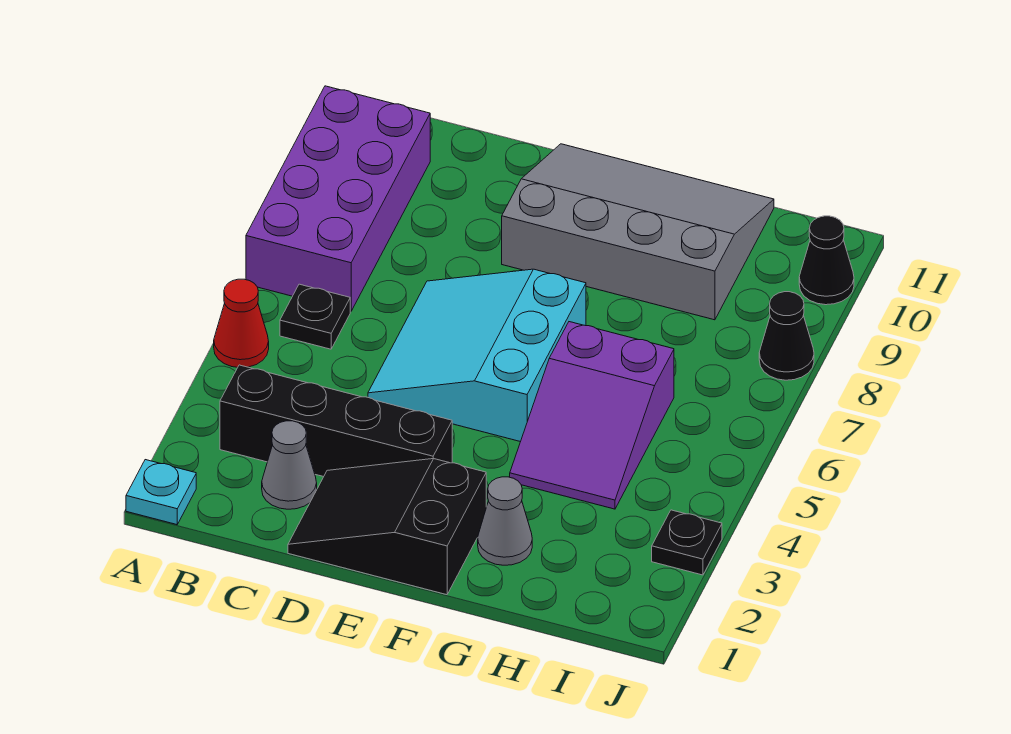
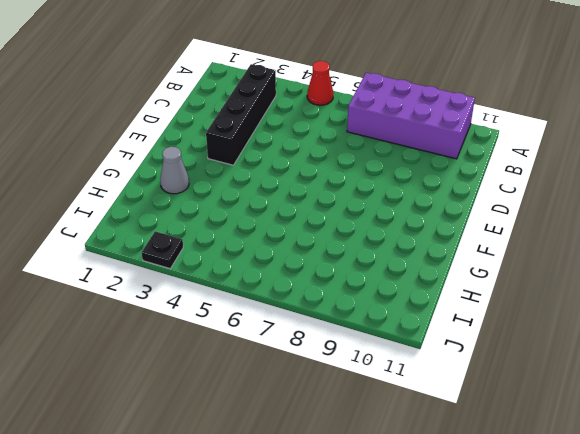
none -> cyan plate A1 level 1
none -> black plate B6 level 1
none -> grey cone C2 level 1

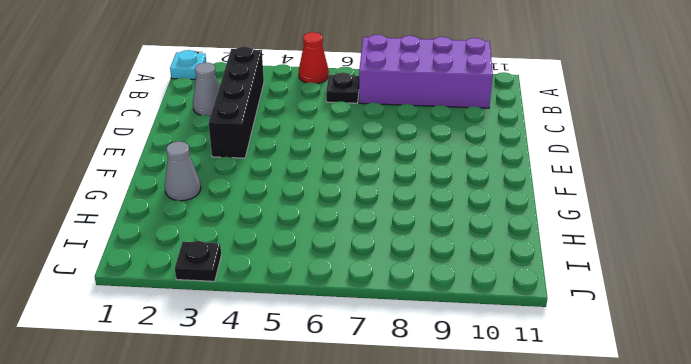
none -> black slope D1:F2 level 1 top F
none -> cyan slope D5:F7 level 1 top F
none -> grey slope E9:H11 level 1 top 9

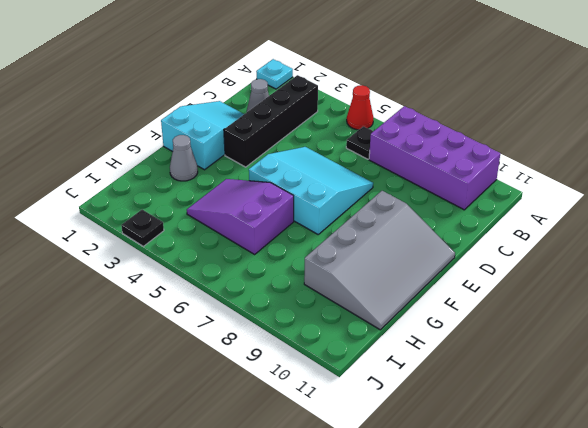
cyan slope D1:F2 level 1 top F -> black slope D1:F2 level 1 top F
none -> black cone J8 level 1
none -> black cone J10 level 1

